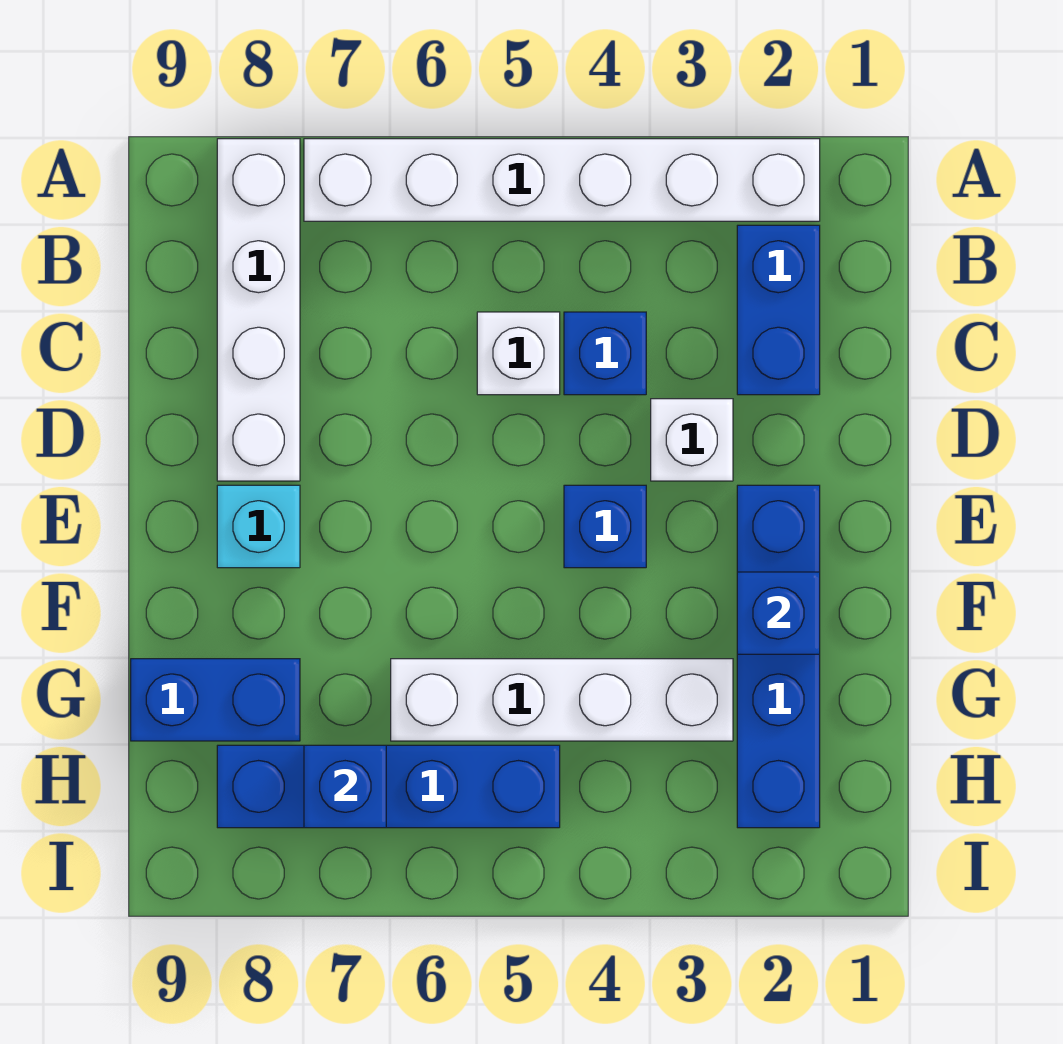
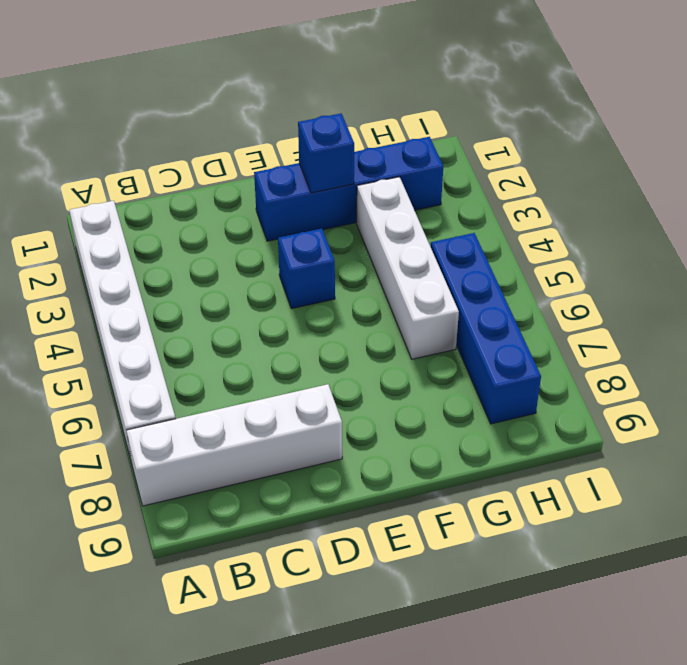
none -> blue brick B2:C2 level 1
none -> blue brick C4 level 1
none -> white brick C5 level 1

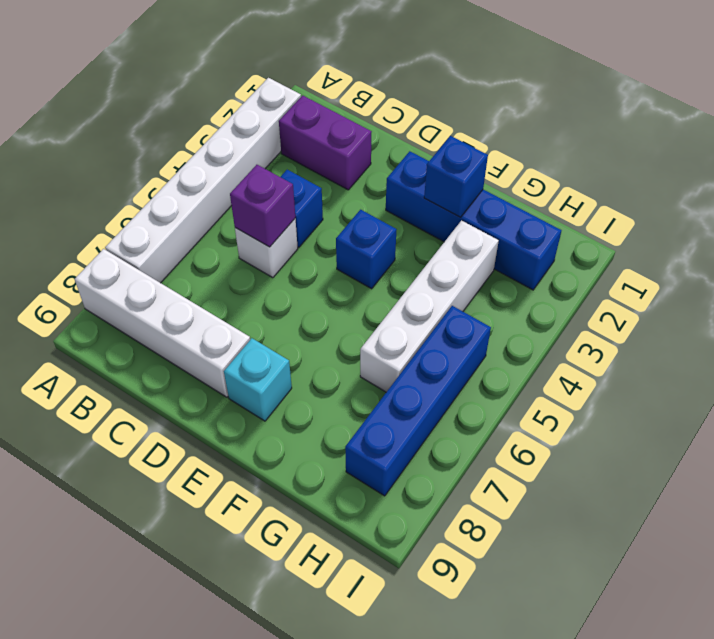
purple brick B2:C2 level 1 -> blue brick B2:C2 level 1
purple brick C5 level 2 -> none
none -> white brick D3 level 1
none -> blue brick G8:G9 level 1
none -> blue brick H7 level 2

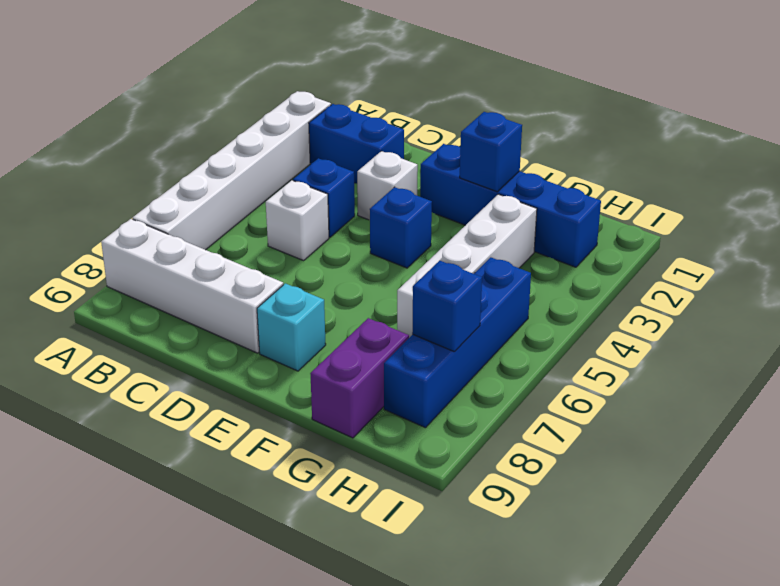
purple brick G8:G9 level 1 -> blue brick G8:G9 level 1

